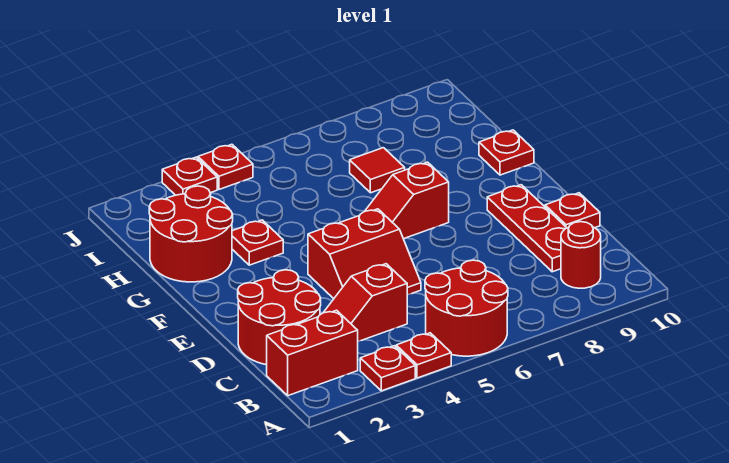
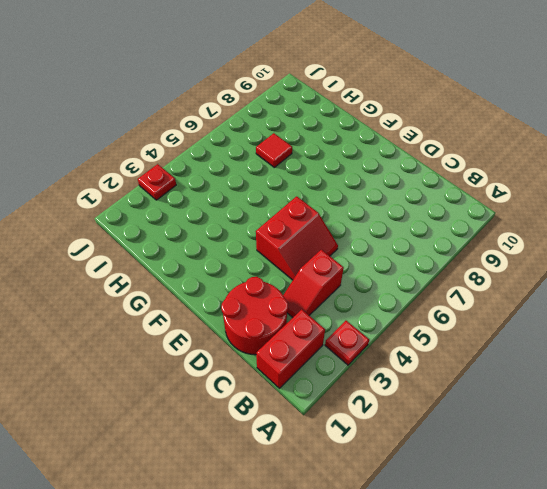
none -> red plate A4 level 1
none -> red round brick A5:B6 level 1
none -> red round brick B9 level 1

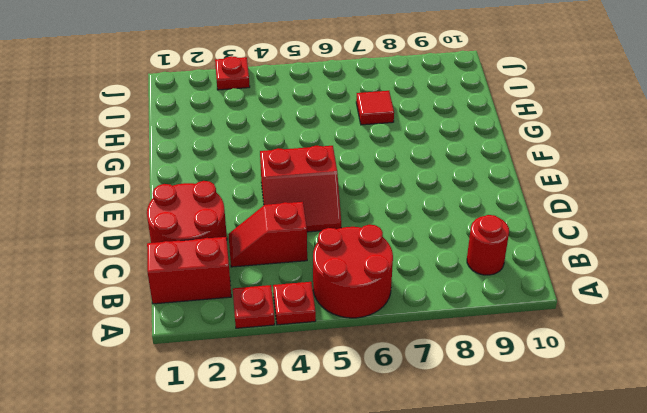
none -> red plate C9:E9 level 1
none -> red plate D10 level 1
none -> red slope F6:F7 level 1 top 7

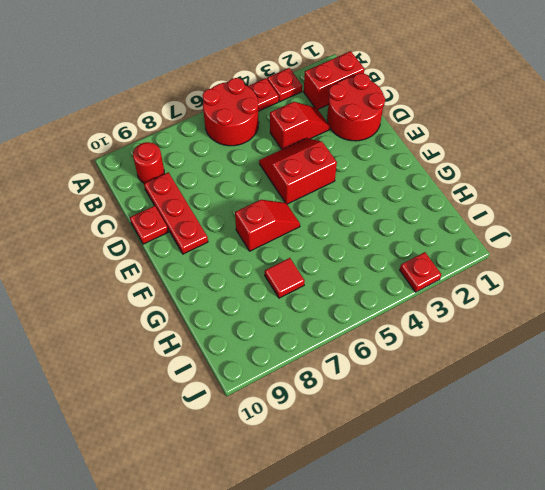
none -> red round brick G1:H2 level 1
none -> red plate G3 level 1
none -> red plate G10 level 1

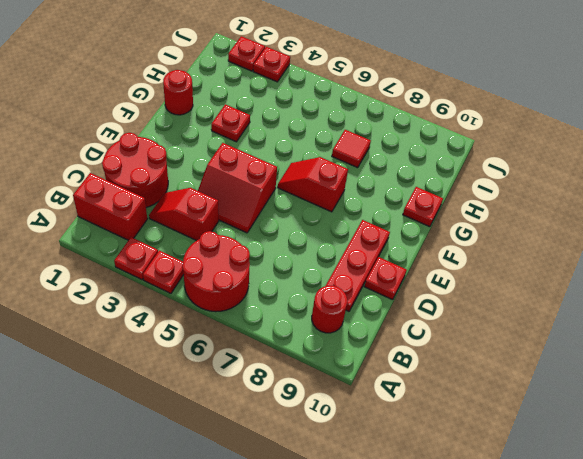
red round brick G1 level 1 -> red round brick G1:H2 level 1
red plate J2 level 1 -> red plate J4 level 1

